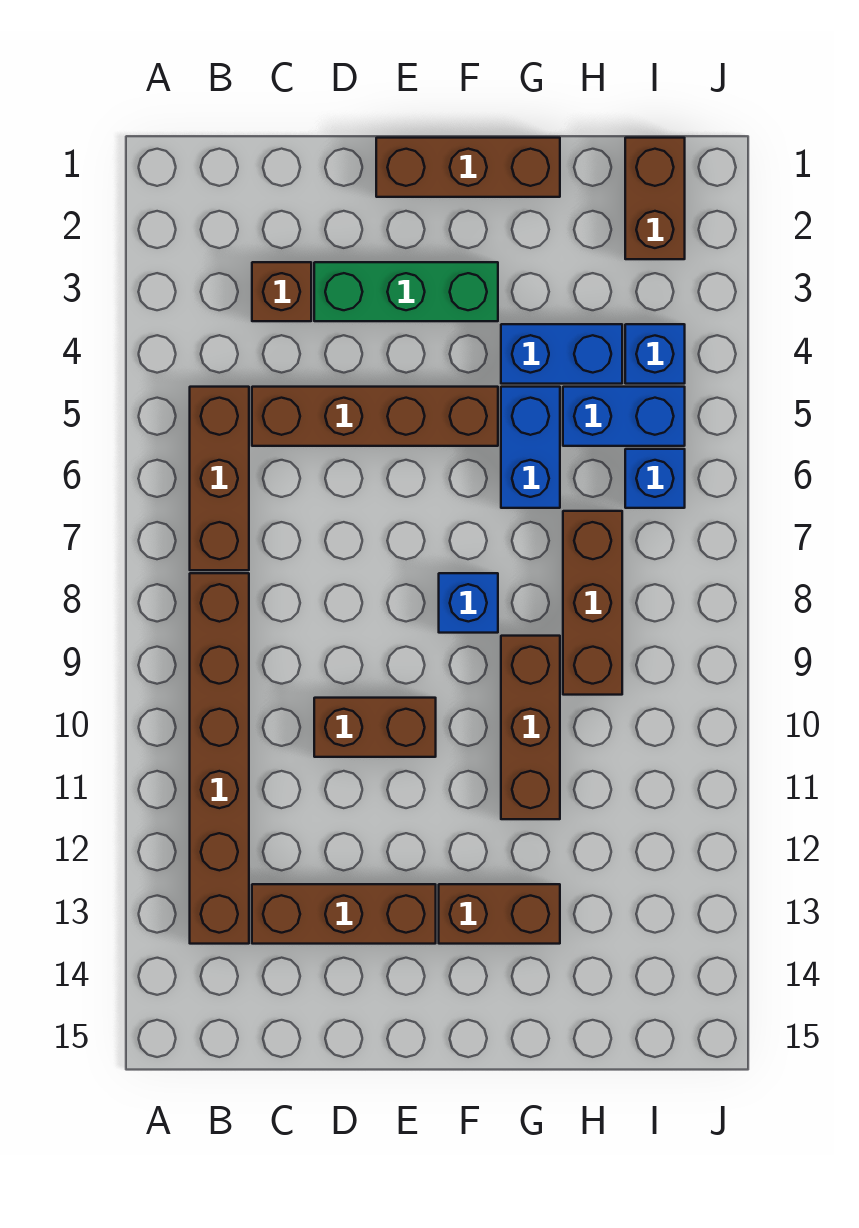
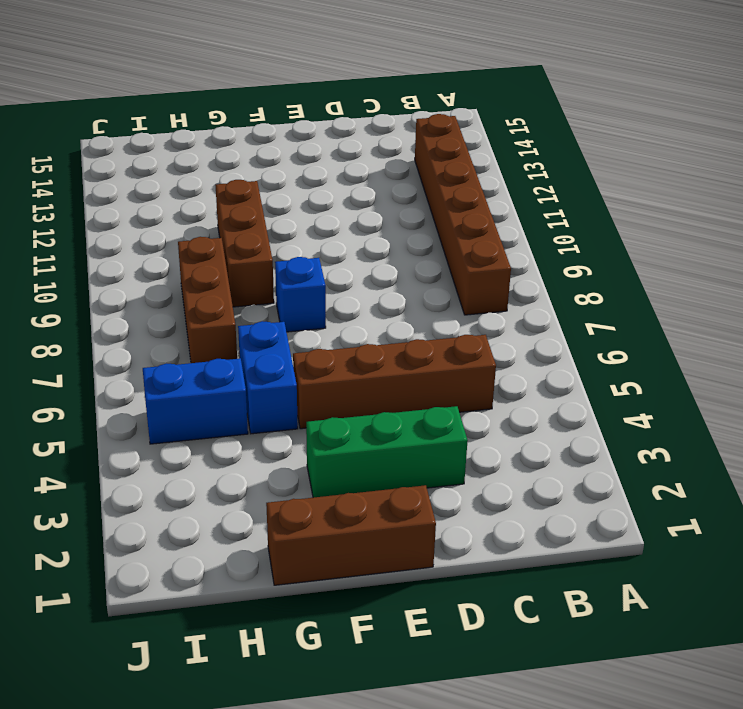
none -> brown brick B5:B7 level 1
none -> brown brick C3 level 1
none -> brown brick C13:E13 level 1

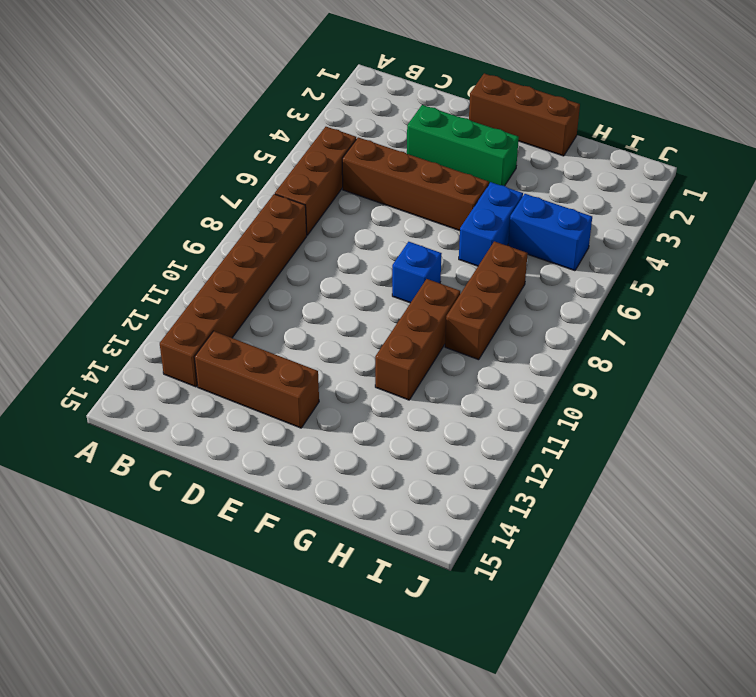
none -> brown brick C3 level 1
none -> brown brick D10:E10 level 1
none -> brown brick F13:G13 level 1

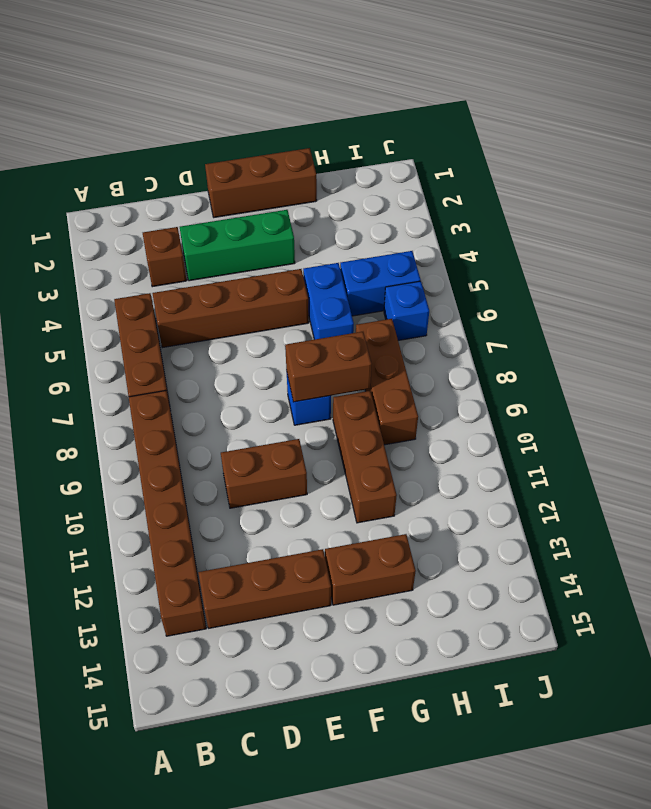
brown brick F8:G8 level 2 -> brown brick I1:I2 level 1
none -> blue brick G4:H4 level 1
none -> blue brick I4 level 1

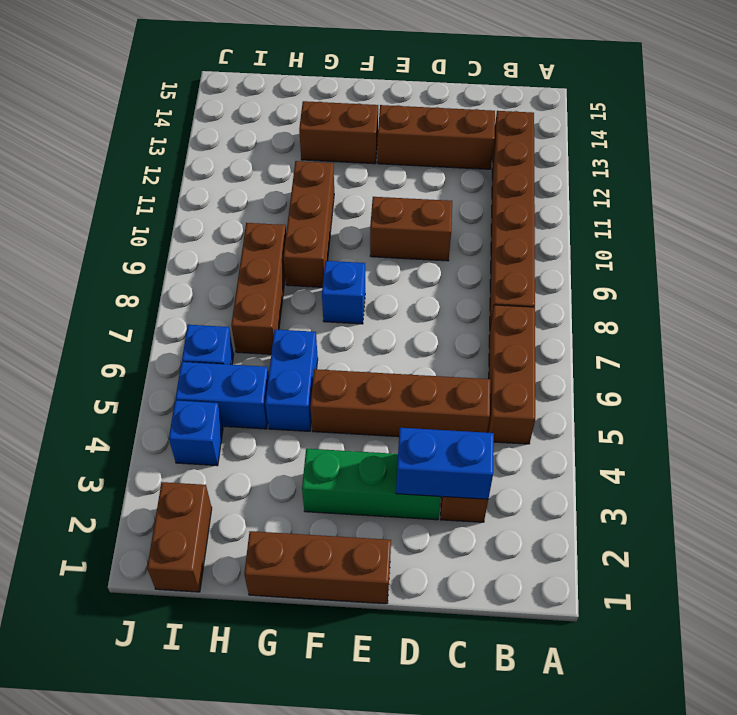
blue brick C3:D3 level 2 -> blue brick G4:H4 level 1

